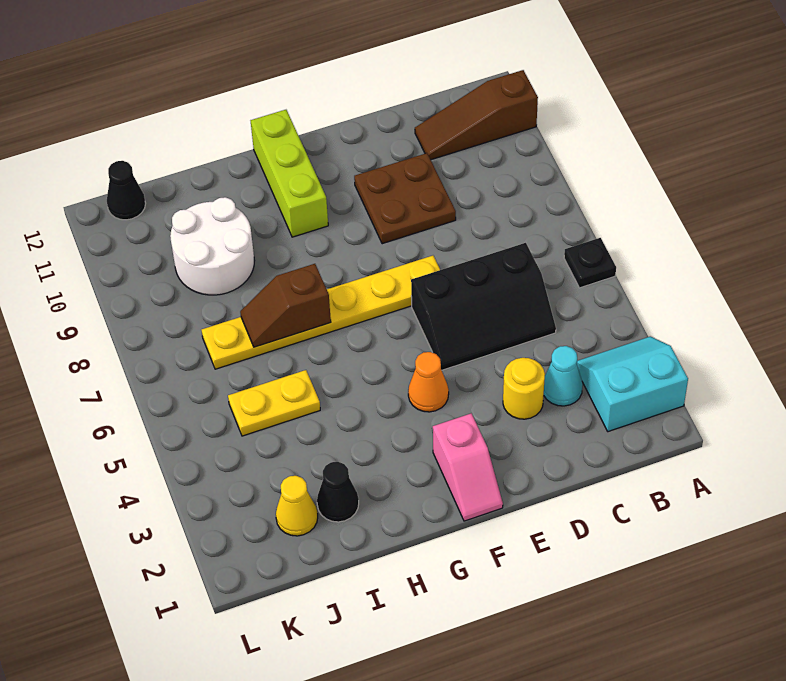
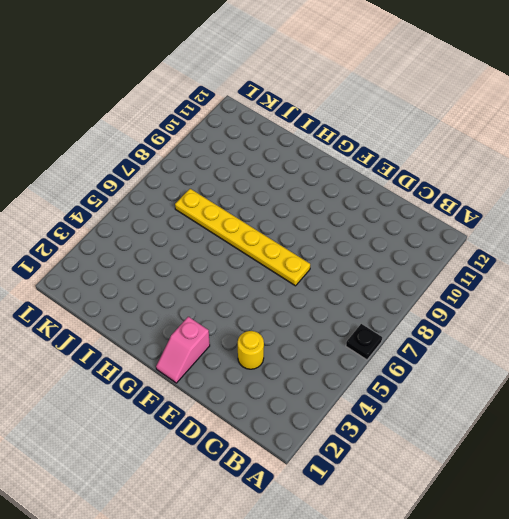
none -> cyan slope A2:B3 level 1 top 2
none -> brown slope A11:C11 level 1 top A
none -> cyan cone C3 level 1

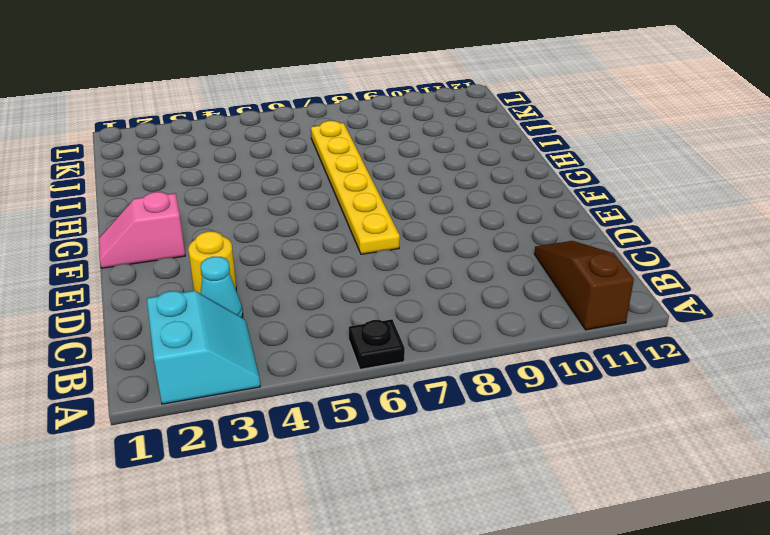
none -> black slope C5:E6 level 1 top 6
none -> brown plate D9:E10 level 1
none -> orange cone F4 level 1

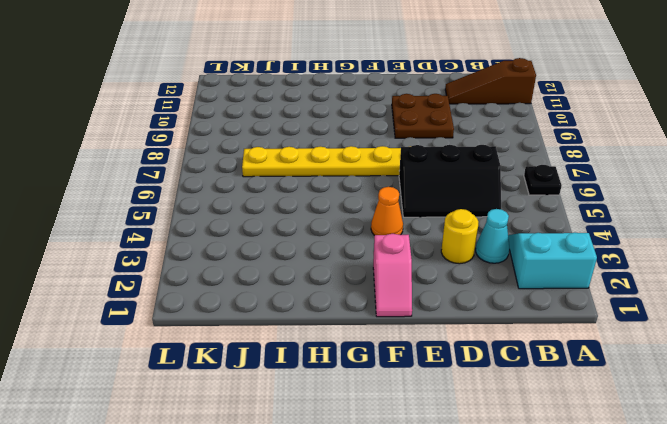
none -> lime brick G10:G12 level 1
none -> black cone I2 level 1
none -> yellow plate I5:J5 level 1

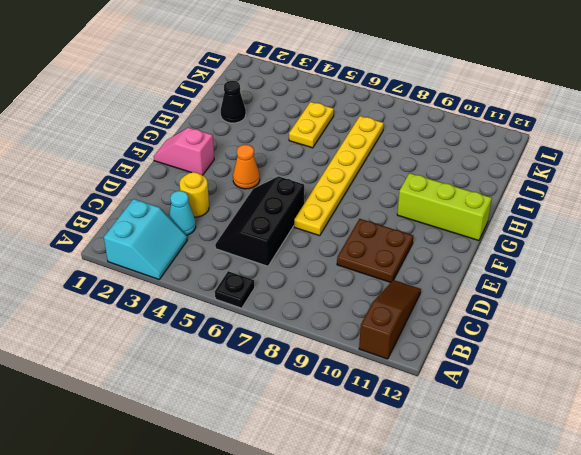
none -> white round brick I9:J10 level 1
none -> yellow cone J2 level 1
none -> black cone K12 level 1

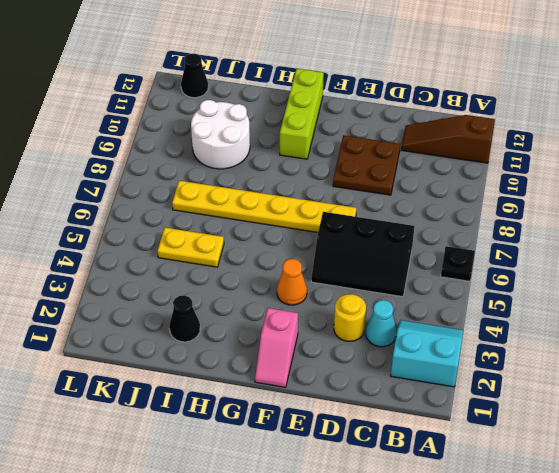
none -> yellow cone J2 level 1
none -> brown slope H7:I7 level 2 top H

